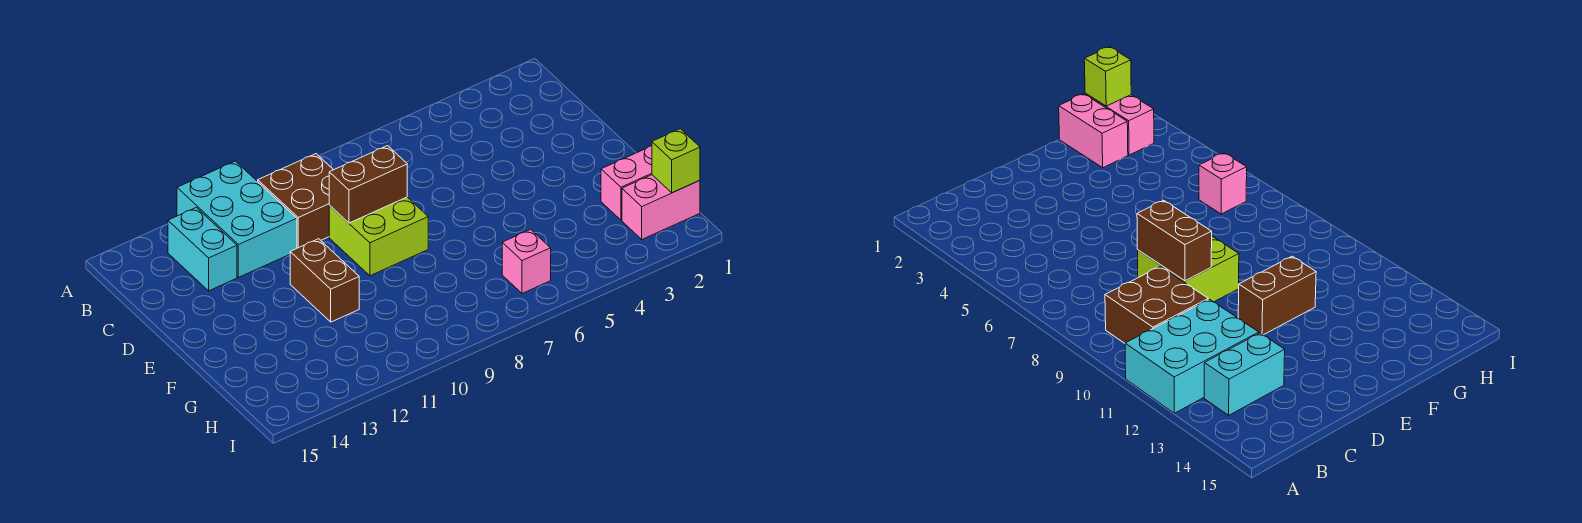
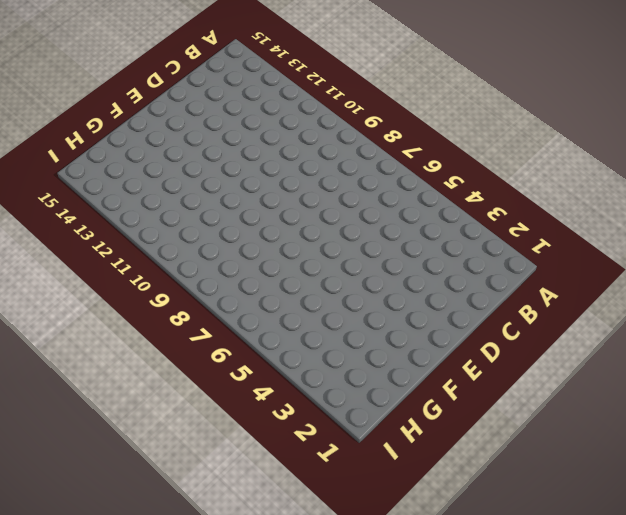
none -> cyan brick A11:C12 level 1
none -> brown brick B9:C10 level 1

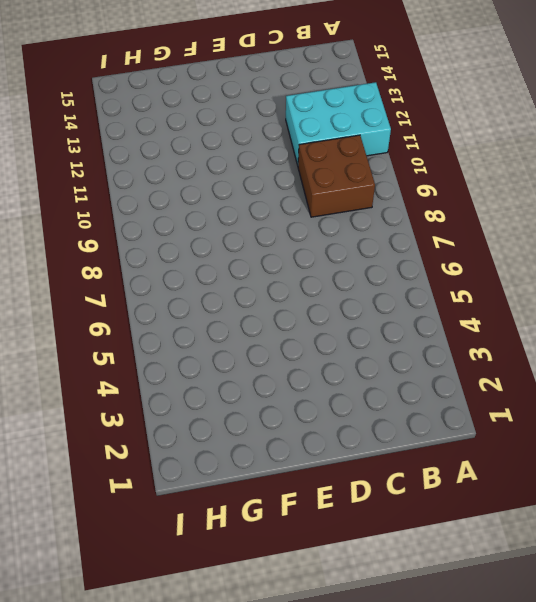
none -> cyan brick B13:C13 level 1
none -> lime brick D8:E9 level 1

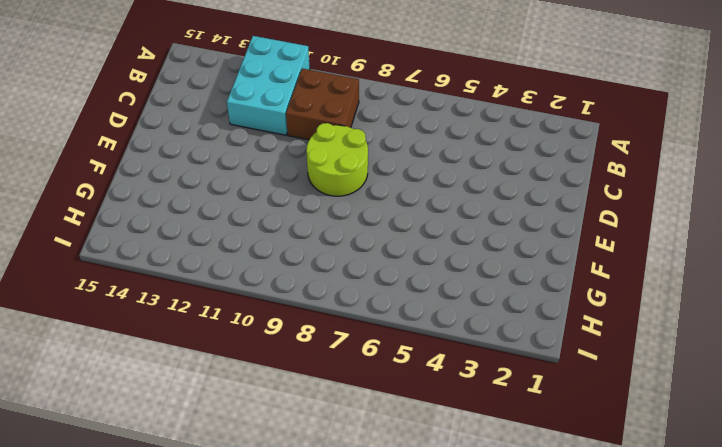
lime round brick D8:E9 level 1 -> lime brick D8:E9 level 1
none -> cyan brick B13:C13 level 1
none -> brown brick E11:F11 level 1

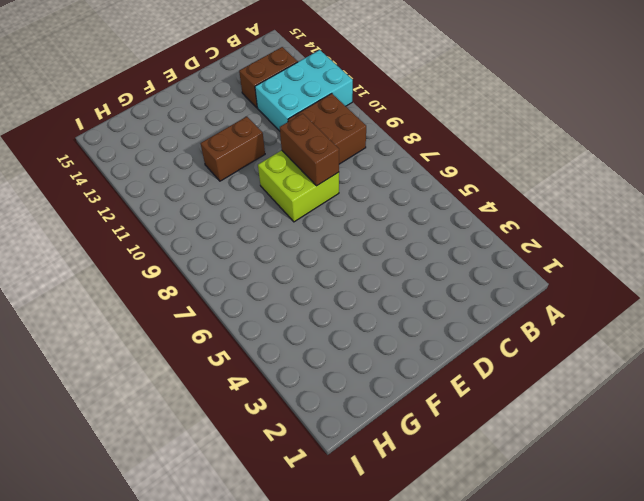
brown brick B13:C13 level 1 -> cyan brick B13:C13 level 1
none -> pink brick G1:G2 level 1
none -> pink brick H1:H2 level 1

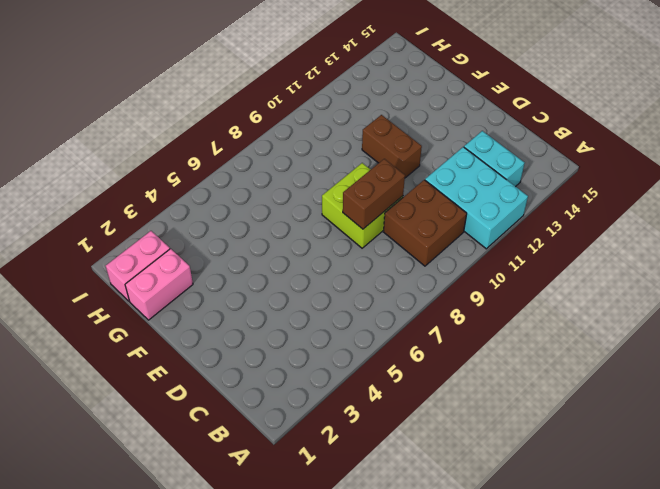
none -> pink brick H6 level 1
none -> lime brick H1 level 2

